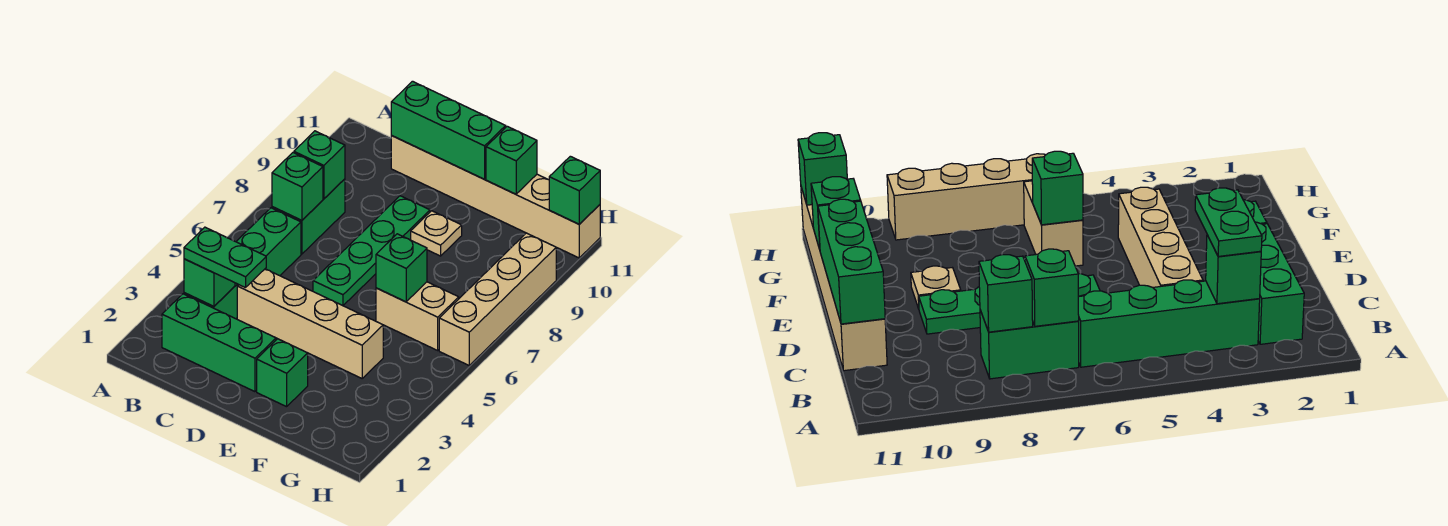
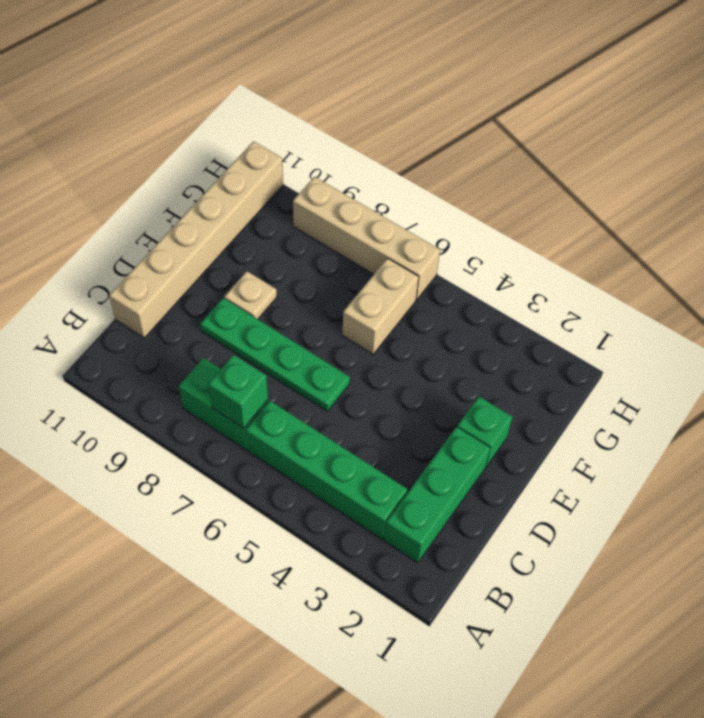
none -> tan brick C4:F4 level 1
none -> green brick B3 level 2
none -> green brick B8 level 2

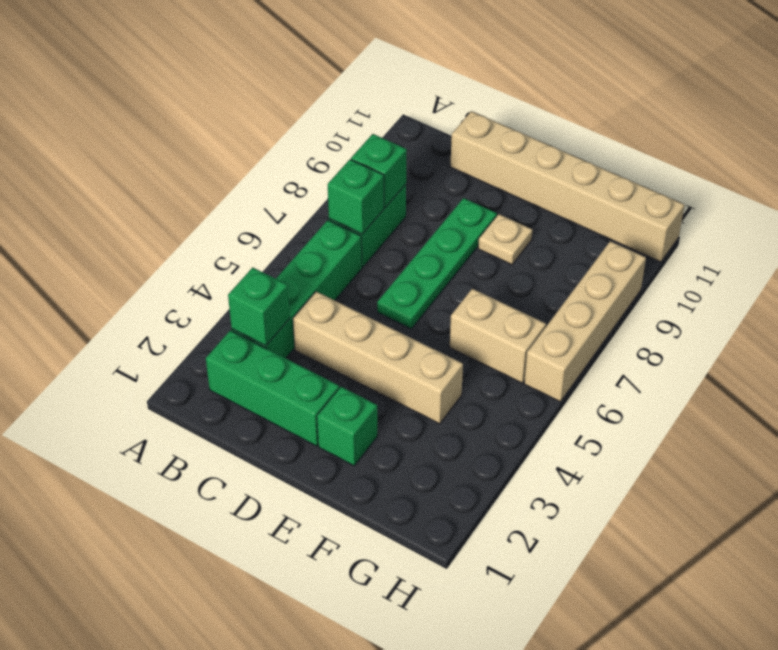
none -> green brick C11:E11 level 2
none -> green brick F6 level 2
none -> green brick F11 level 2

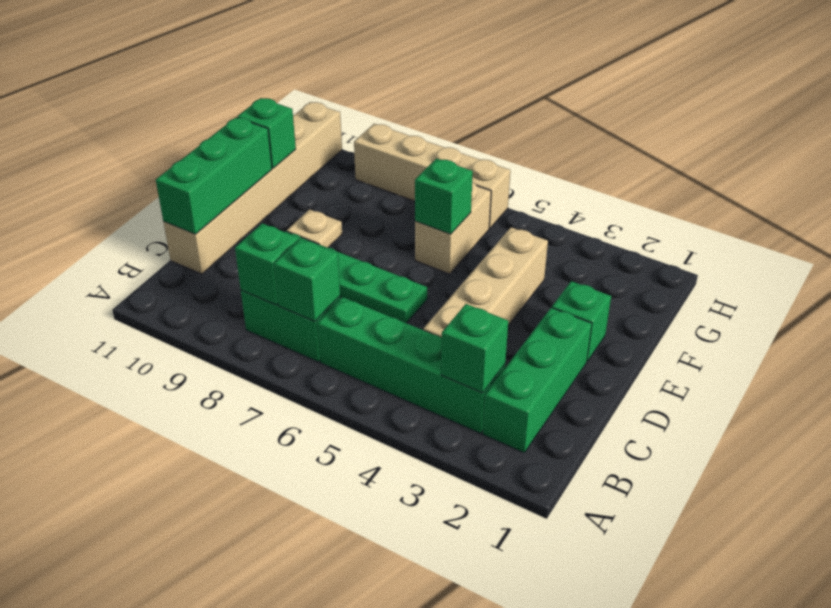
none -> green brick H11 level 2
none -> green plate B3:C3 level 3

